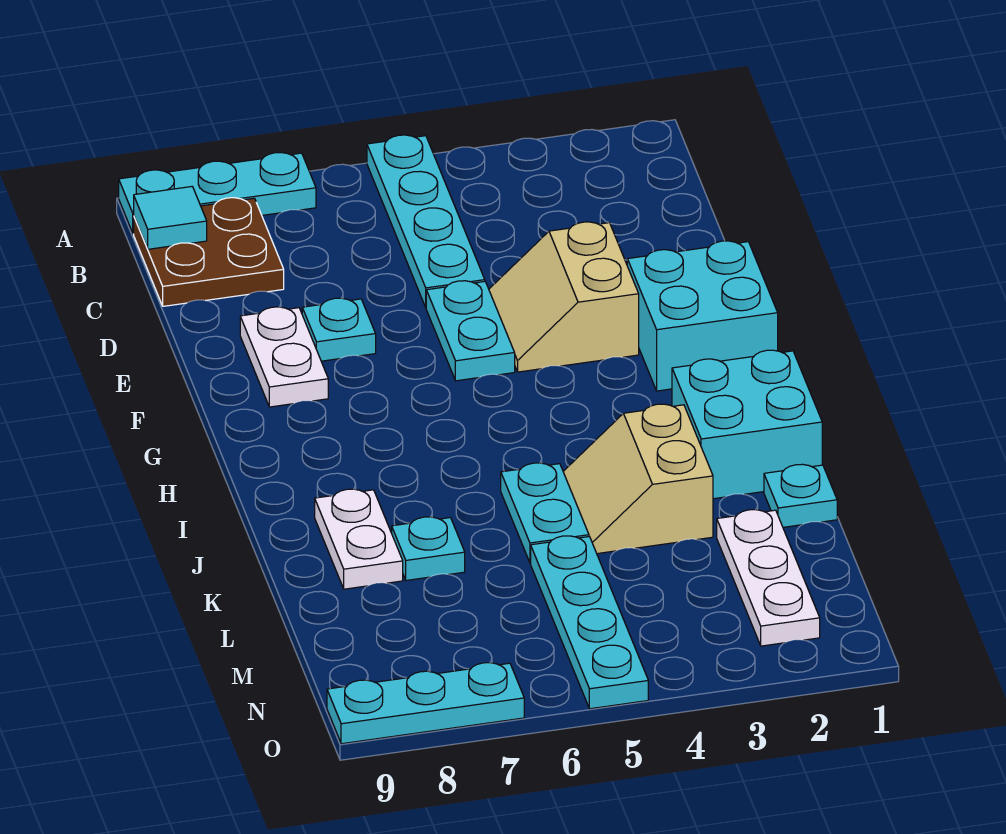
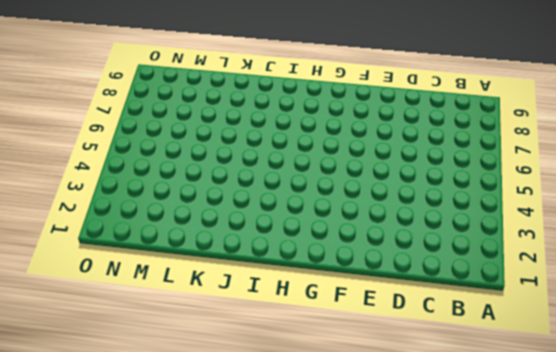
none -> cyan plate A5:D5 level 1
none -> cyan plate A7:A9 level 1
none -> brown plate B8:C9 level 1

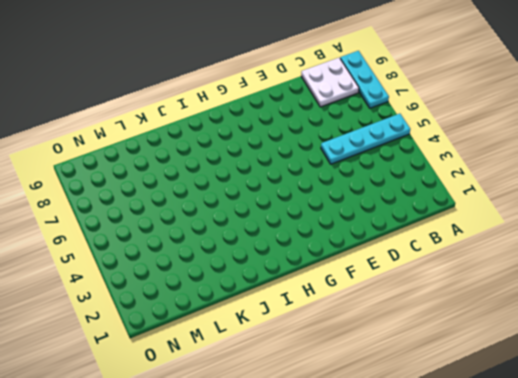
white plate B8:C9 level 1 -> brown plate B8:C9 level 1
none -> tan slope E3:F4 level 1 top 3
none -> cyan plate E5:F5 level 1
none -> cyan plate E7 level 1

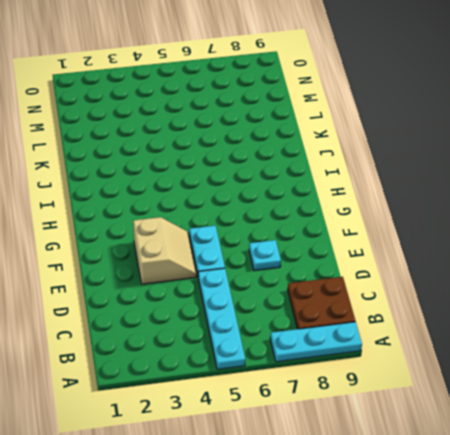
none -> white plate E8:F8 level 1
none -> cyan brick F1:G2 level 1
none -> cyan brick I1:J2 level 1

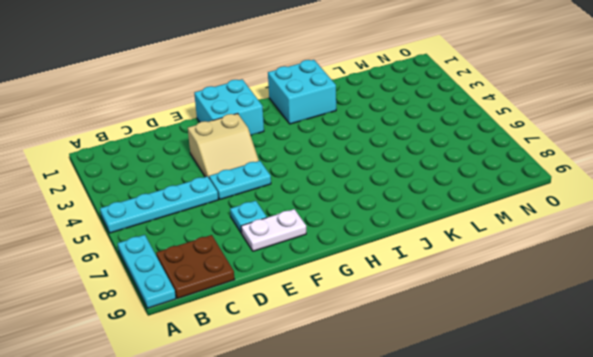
none -> tan slope J3:K4 level 1 top 3
none -> cyan plate J5:K5 level 1
none -> white plate J8:K8 level 1

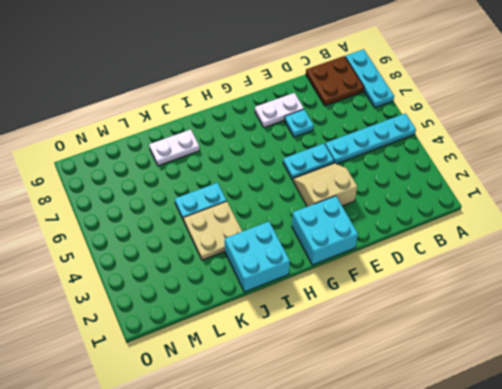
tan plate J3:K4 level 1 -> tan slope J3:K4 level 1 top 3
none -> cyan plate K1 level 1
none -> cyan plate K7 level 1
none -> white plate L2:N2 level 1

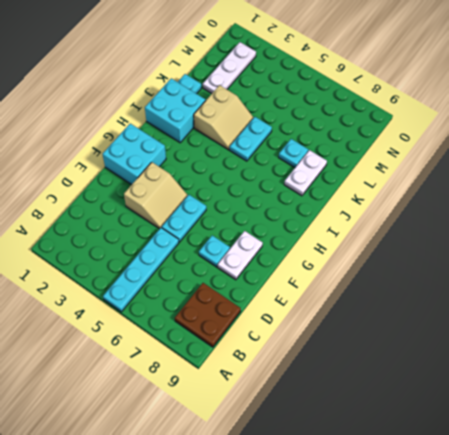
none -> cyan plate A7:A9 level 1
none -> cyan plate L5:O5 level 1
none -> cyan plate O7:O9 level 1

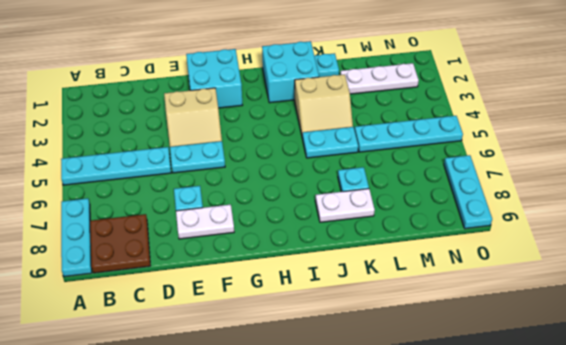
none -> cyan tile B9 level 2

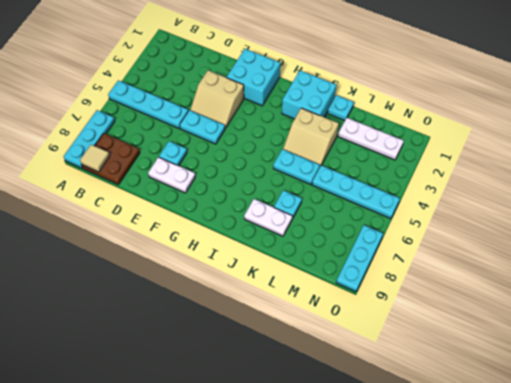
tan tile B9 level 2 -> cyan tile B9 level 2

